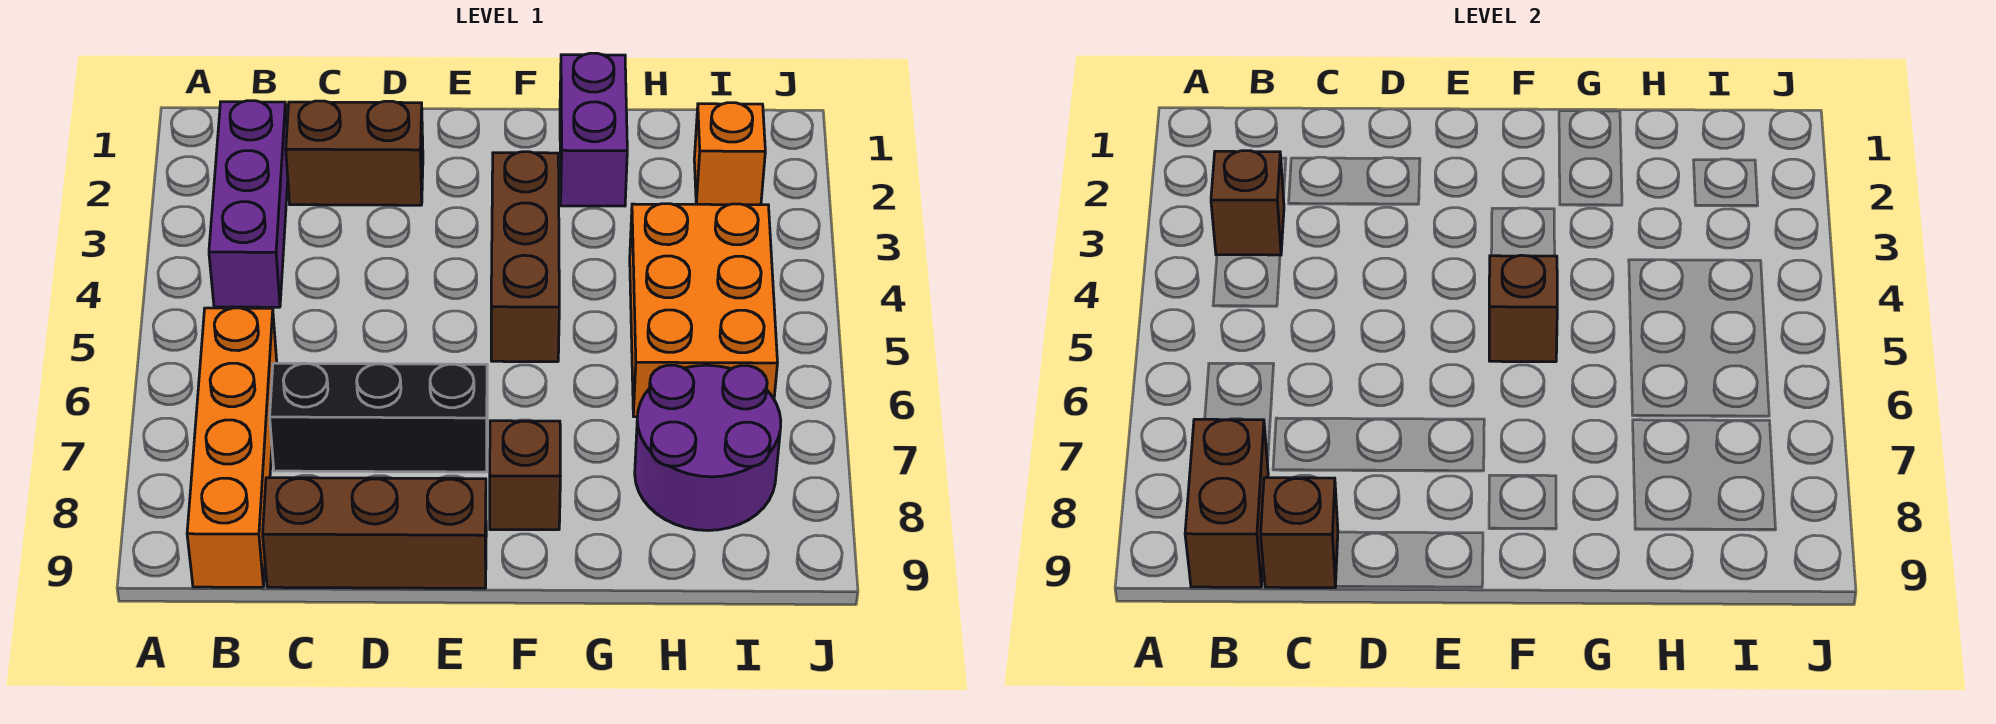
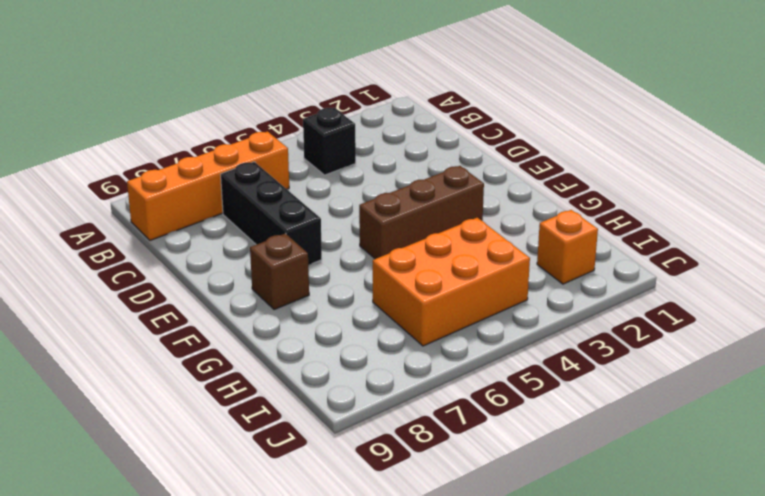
black brick B4 level 1 -> purple brick B2:B4 level 1
none -> brown brick C2:D2 level 1
none -> brown brick C9:E9 level 1
none -> purple brick G1:G2 level 1

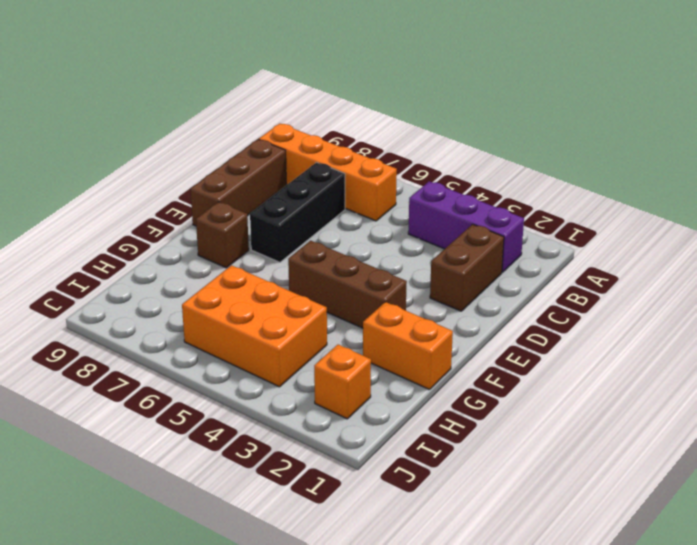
orange brick G1:G2 level 1 -> purple brick G1:G2 level 1
none -> purple round brick H7:I8 level 1
none -> brown brick B3 level 2
none -> brown brick B8:B9 level 2

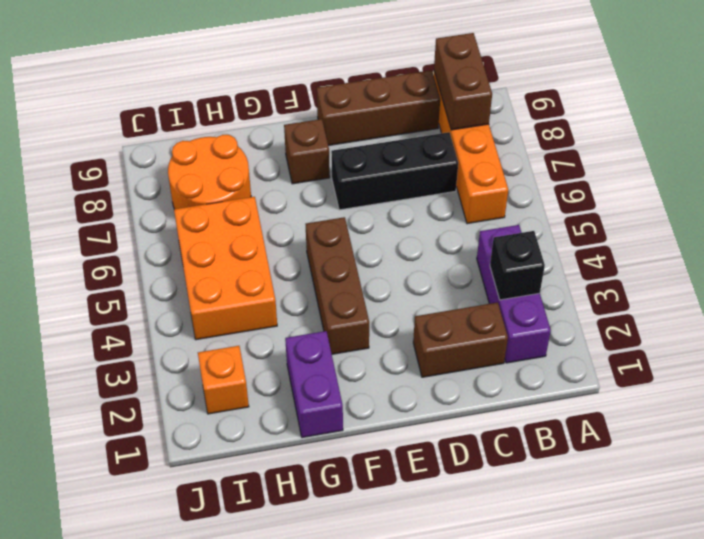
black brick B3 level 2 -> brown brick B3 level 2
orange round brick H7:I8 level 1 -> purple round brick H7:I8 level 1
none -> brown brick C9 level 2
none -> brown brick F5 level 2

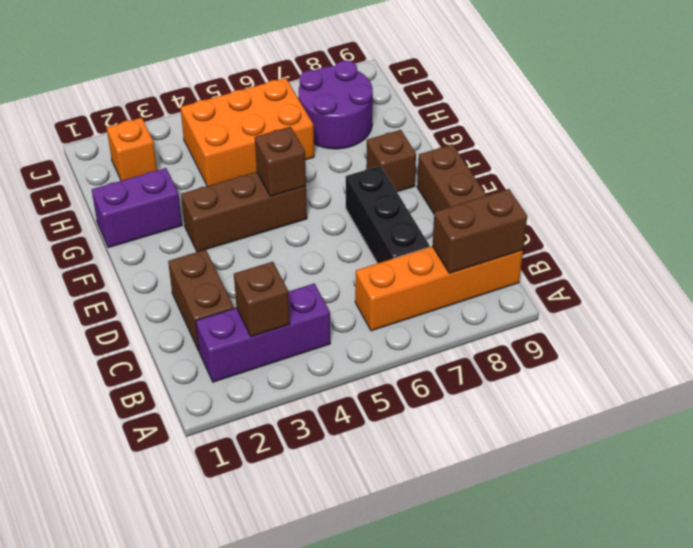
none -> brown brick C9 level 2

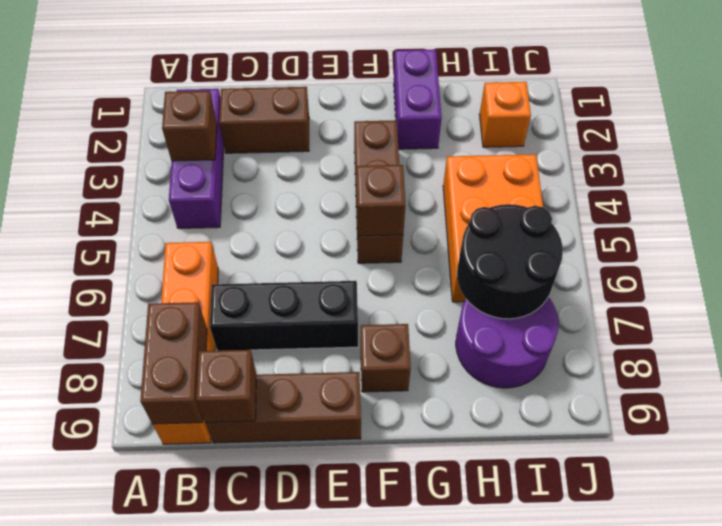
black round brick H6:I7 level 2 -> none

